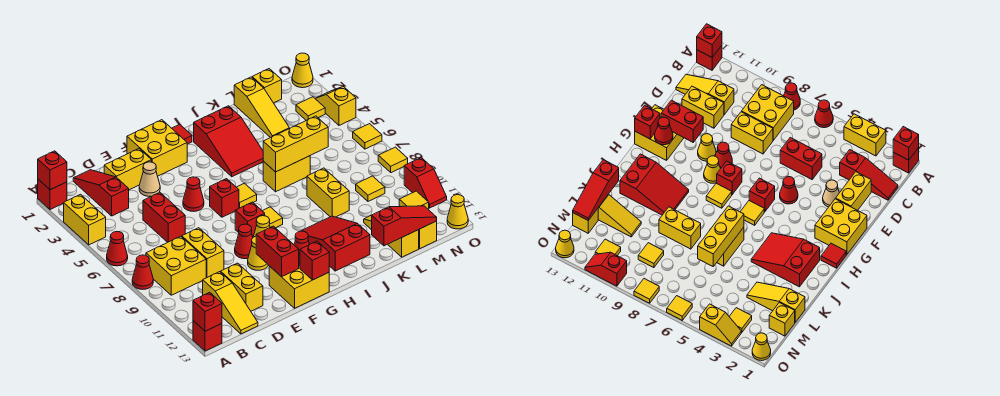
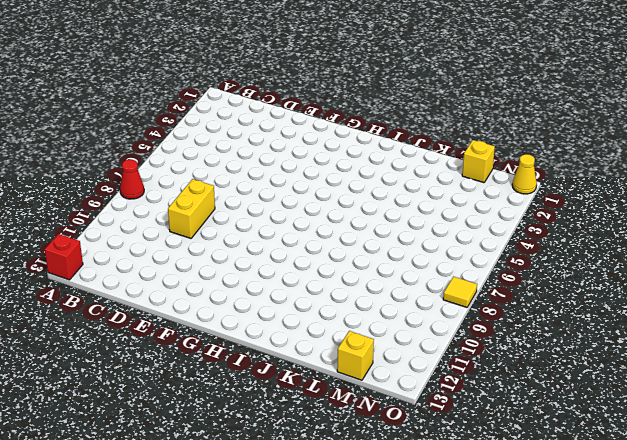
none -> red brick A1 level 1
none -> yellow brick A3:A4 level 1
none -> red cone A6 level 1
none -> yellow brick B8:C9 level 1

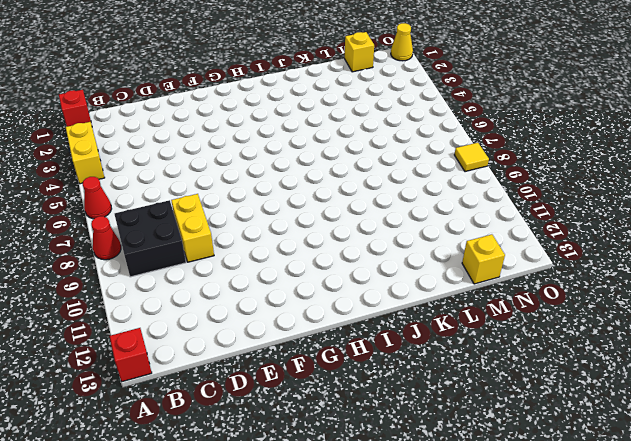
black brick B8:C9 level 1 -> yellow brick B8:C9 level 1
none -> red slope C1:C3 level 1 top 3
none -> yellow slope C11:C13 level 1 top 11
none -> yellow brick D2:E2 level 1
none -> red brick D5:D6 level 1

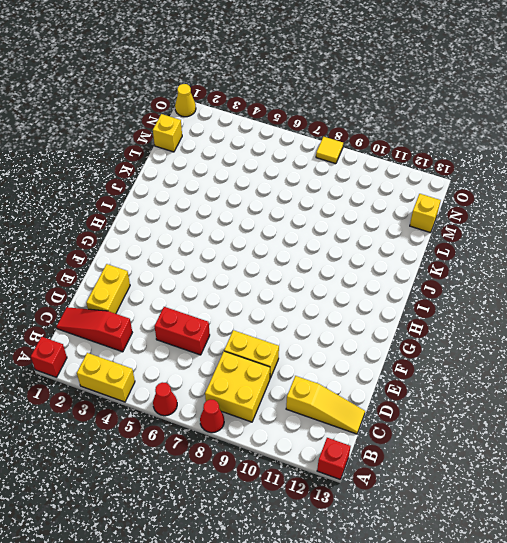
none -> yellow brick D11:D12 level 1
none -> tan cone E3 level 1
none -> yellow brick F1:G2 level 1
none -> red cone F5 level 1

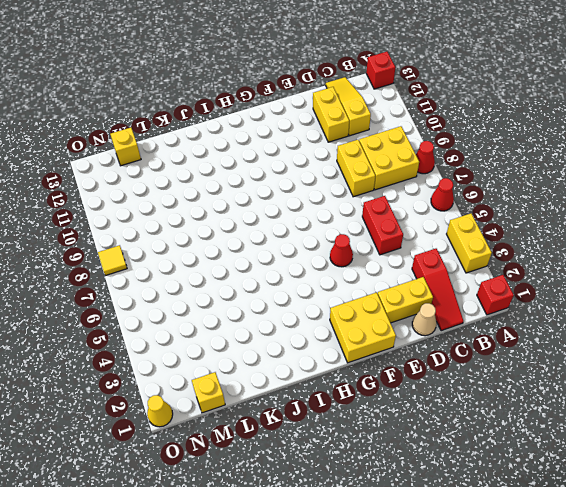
tan cone D1 level 1 -> tan cone E3 level 1
none -> red cone F9 level 1
none -> yellow cone F10 level 1
none -> yellow brick F12:G13 level 1
none -> red brick G6 level 1

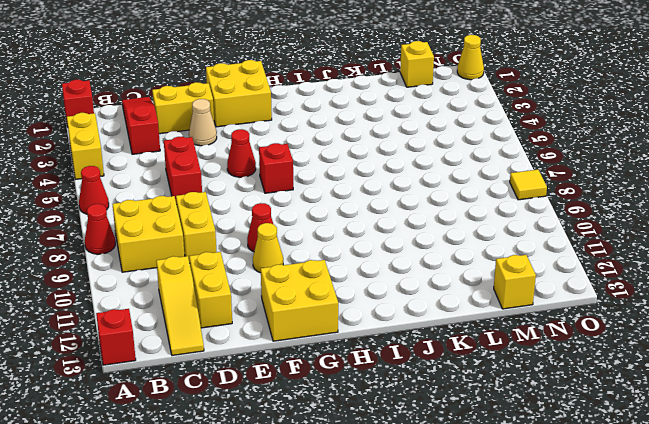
none -> red brick G8 level 1
none -> yellow cone G9 level 1
none -> red tile H1 level 1
none -> yellow tile H6 level 1

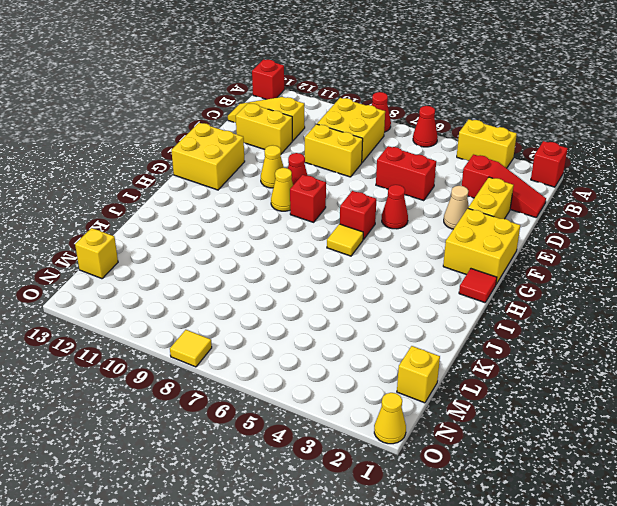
none -> yellow tile H8 level 1
none -> red slope I2:J4 level 1 top 2
none -> red slope I10:J12 level 1 top 12
none -> yellow brick J6:K6 level 1

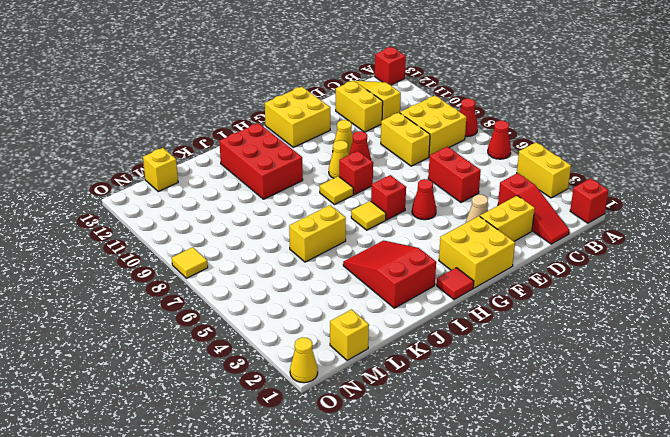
red brick I10:J12 level 1 -> red slope I10:J12 level 1 top 12
none -> yellow brick K8:K9 level 1
none -> yellow slope L1:L3 level 1 top 1
none -> yellow slope L11:L13 level 1 top 13
none -> yellow tile M9 level 1

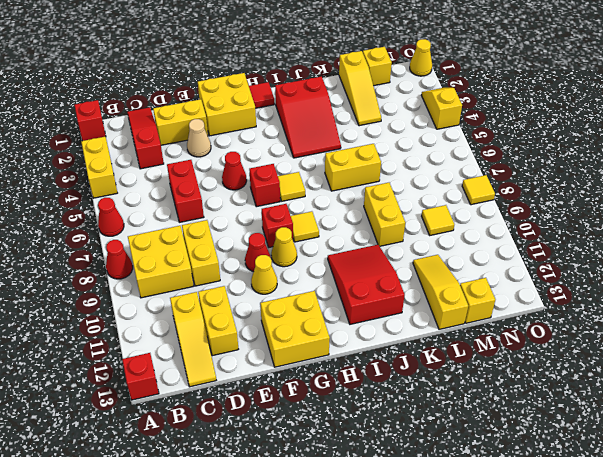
none -> yellow tile N3 level 1
none -> yellow tile N11 level 1
none -> yellow tile O6 level 1
none -> red slope O10:O11 level 1 top 10

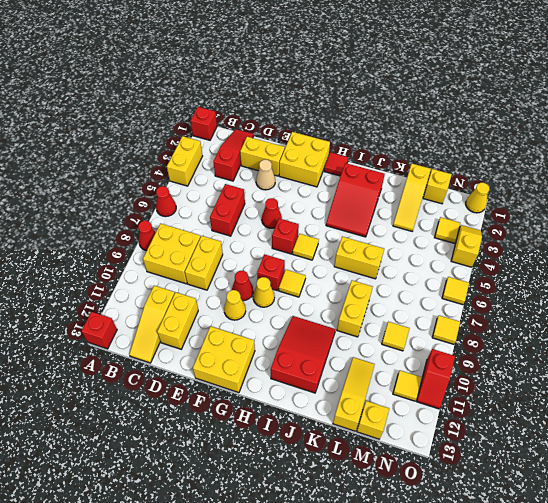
none -> yellow cone O13 level 1
none -> red brick A1 level 2
none -> red brick A13 level 2
none -> red brick F11:F12 level 2

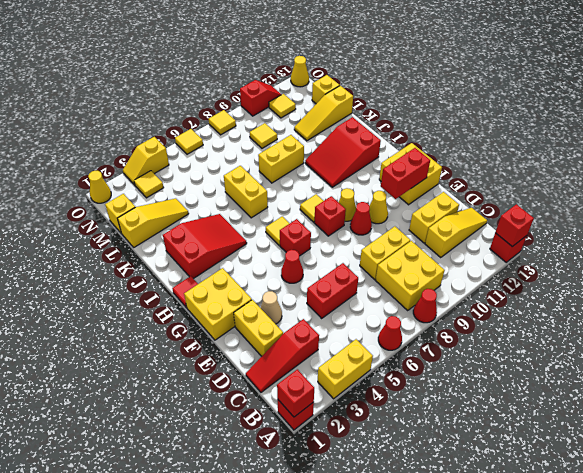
none -> red cone G12 level 2
none -> red brick G13 level 2
none -> yellow brick J6:L6 level 2
none -> red slope K13:M13 level 2 top K

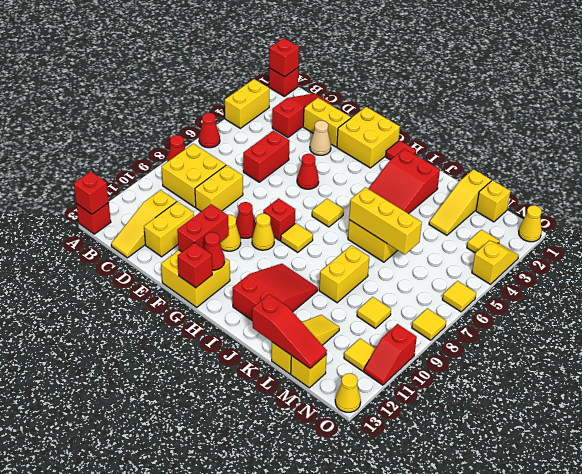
none -> red brick G6 level 1

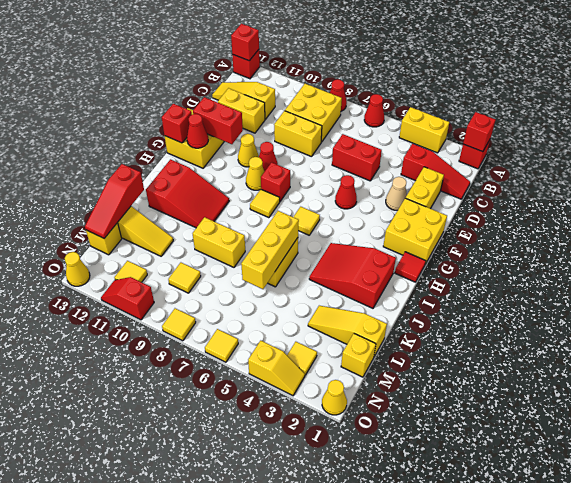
none -> red brick G6 level 1

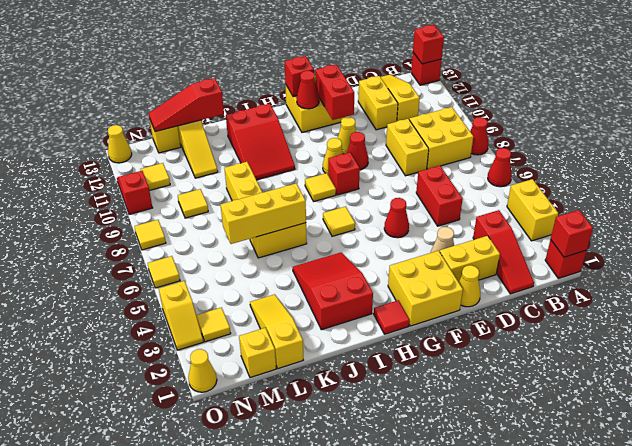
yellow cone E1 level 1 -> none
none -> red brick G6 level 1

